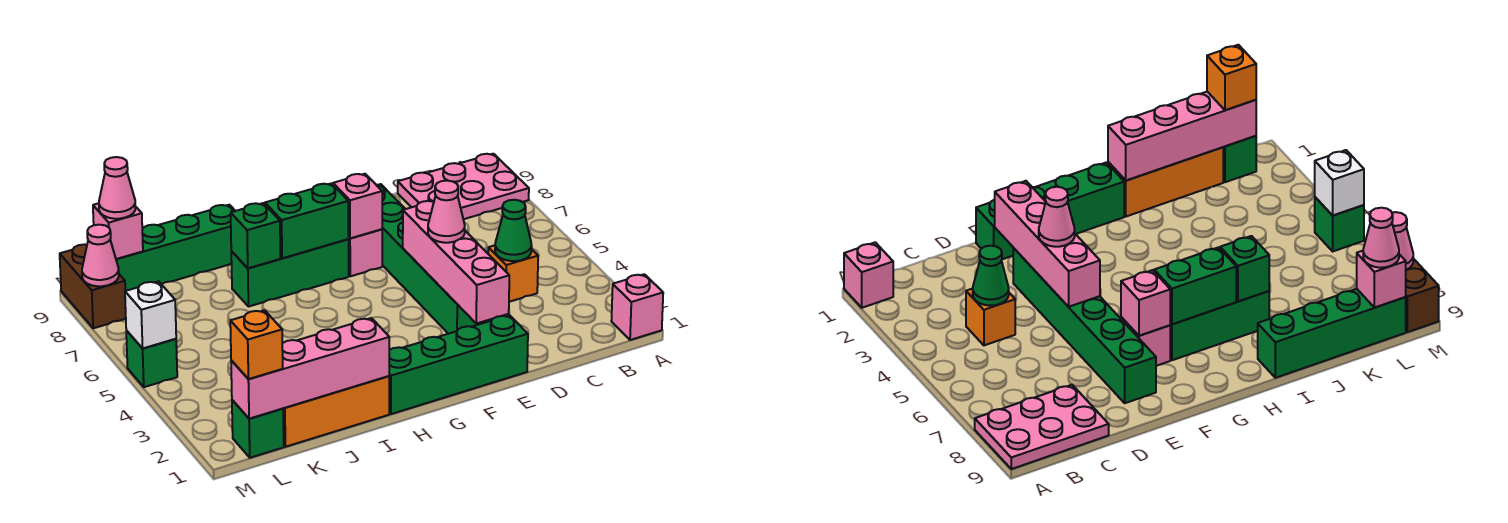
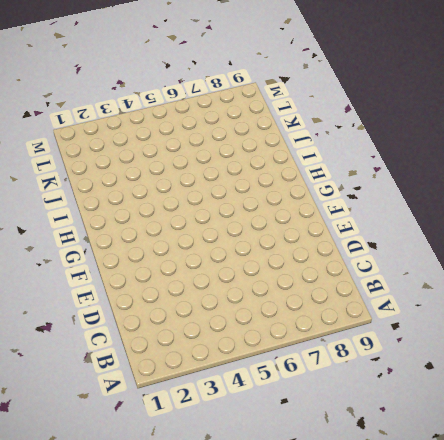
none -> pink brick A1 level 1
none -> pink plate A8:C9 level 1
none -> orange brick C4 level 1

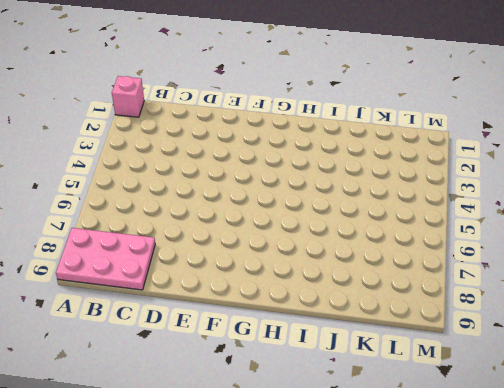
none -> orange brick C4 level 1
none -> green brick E1:H1 level 1
none -> green brick E3:E8 level 1

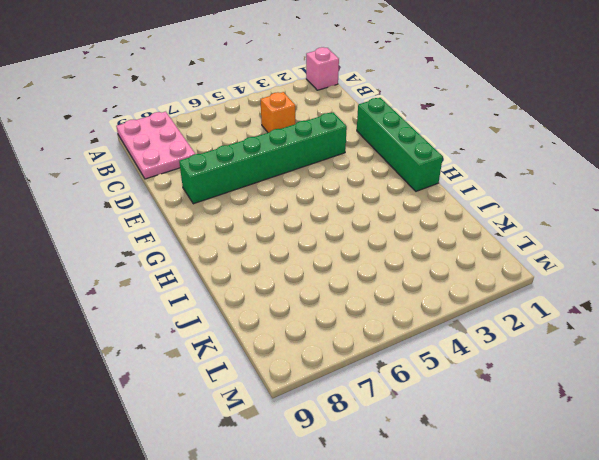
none -> pink brick F7 level 1
none -> green brick G7:I7 level 1
none -> orange brick I1:K1 level 1

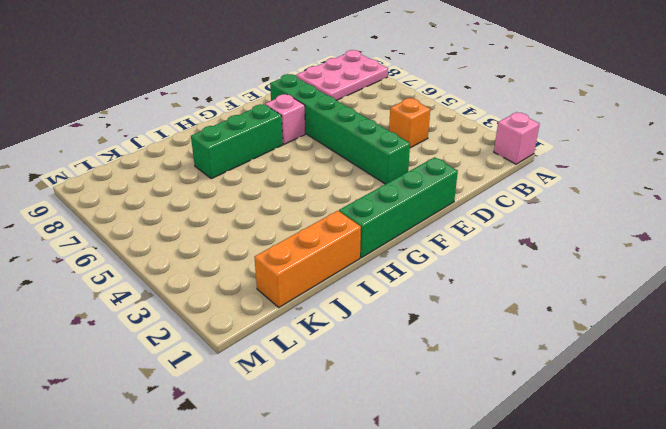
none -> green brick I9:L9 level 1
none -> green brick L1 level 1
none -> green brick M5 level 1

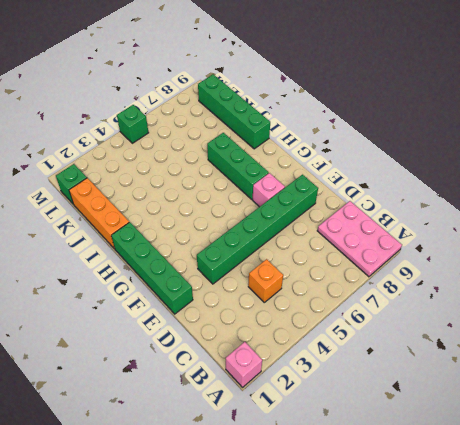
none -> brown brick M8:M9 level 1
none -> green cone C4 level 2
none -> pink brick E2:E5 level 2

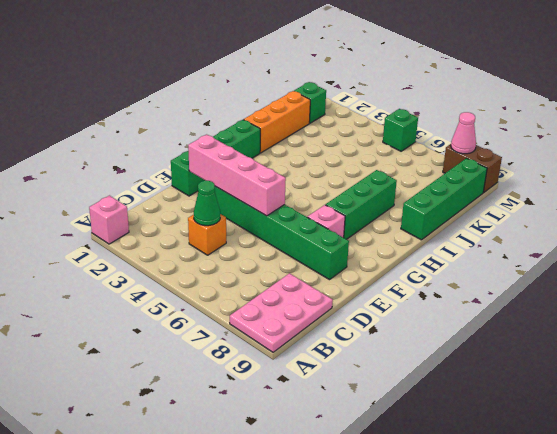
none -> pink brick F7 level 2
none -> green brick G7:H7 level 2
none -> pink brick I1:L1 level 2

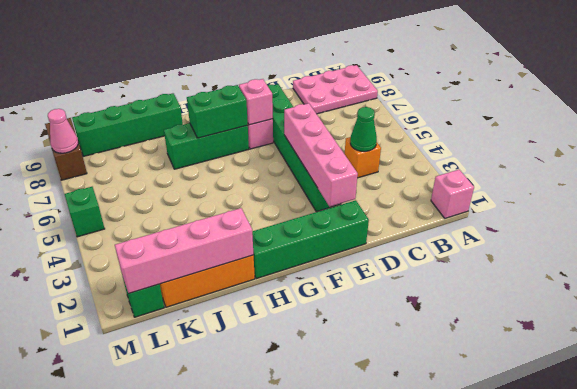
none -> green brick I7 level 2
none -> pink brick L9 level 2
none -> white brick M5 level 2

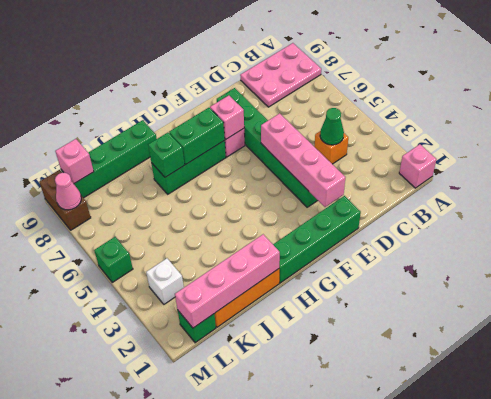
white brick L3 level 1 -> white brick M5 level 2
none -> pink cone E4 level 3
none -> orange brick L1 level 3
none -> pink cone L9 level 3

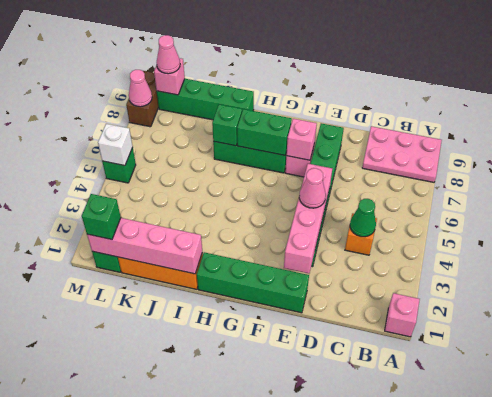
green brick L1 level 3 -> orange brick L1 level 3

